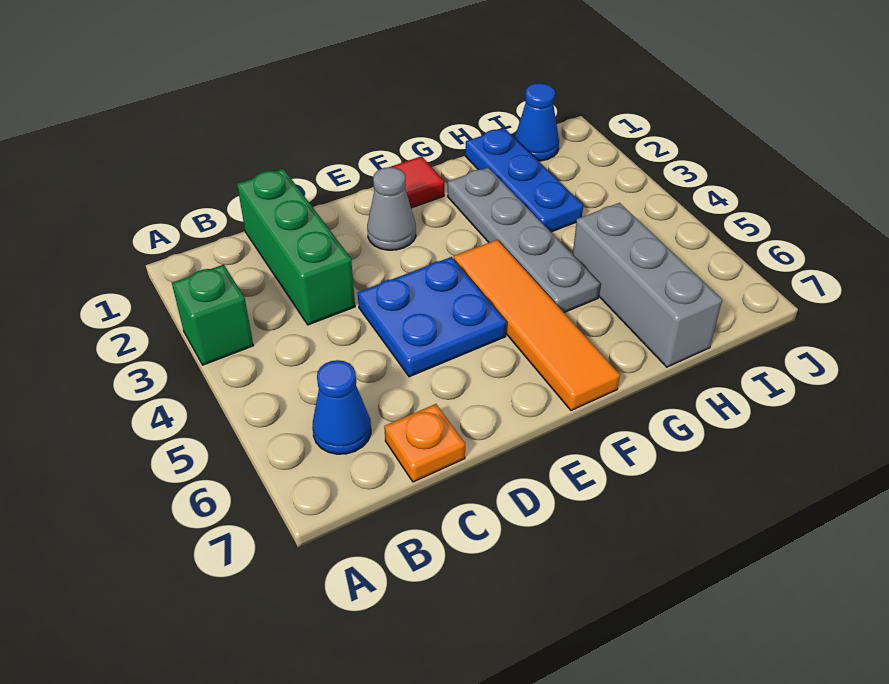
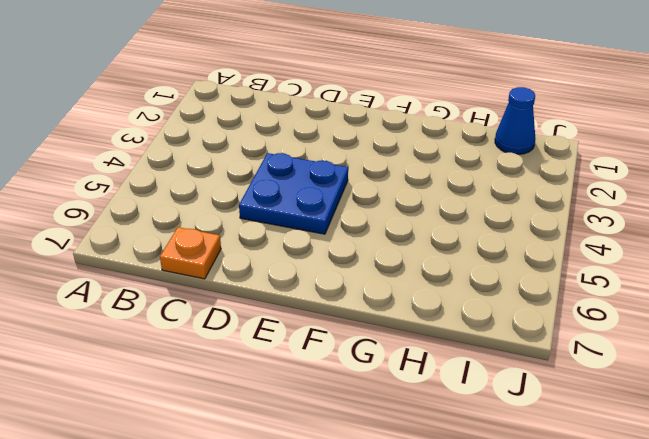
none -> green brick A3 level 1
none -> blue cone B6 level 1
none -> green brick C1:C3 level 1

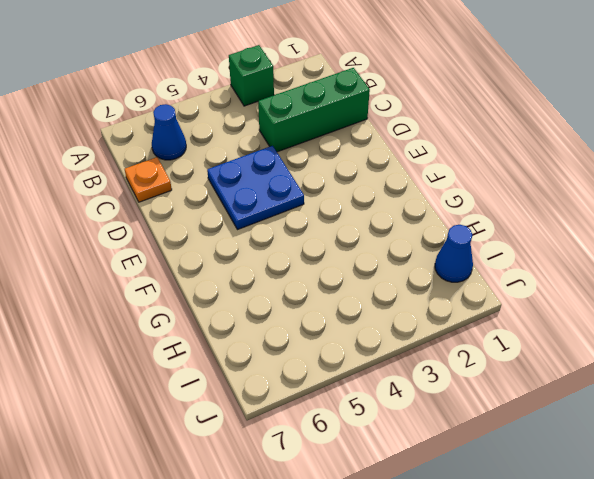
none -> grey cone E2 level 1
none -> red tile F1 level 1
none -> orange tile F4:F7 level 1

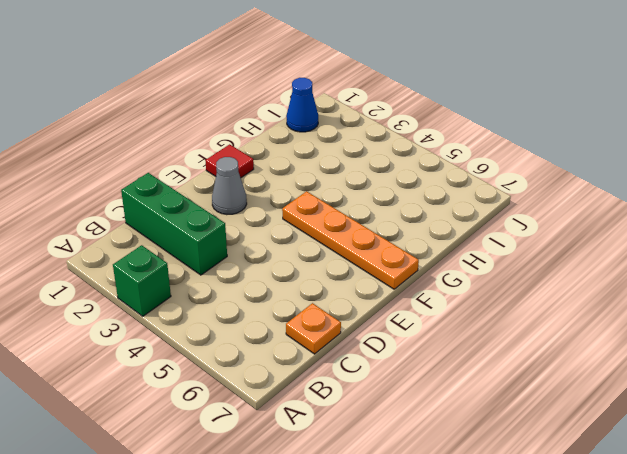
orange plate F4:F7 level 1 -> orange tile F4:F7 level 1
none -> blue cone B6 level 1
none -> blue plate D4:E5 level 1
none -> grey plate G2:G5 level 1

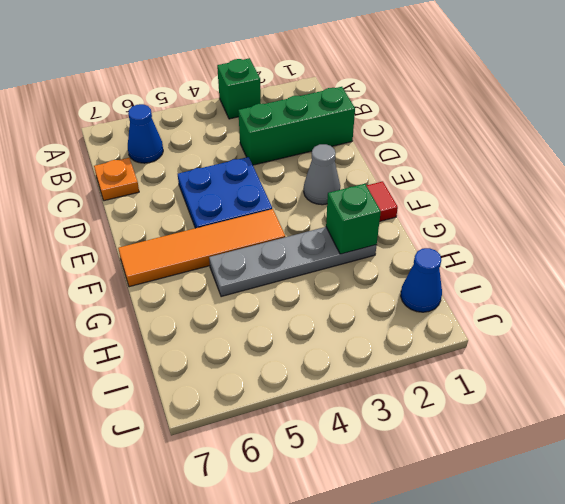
green brick G2 level 2 -> none
none -> blue plate H1:H3 level 1
none -> grey brick H5:H7 level 1

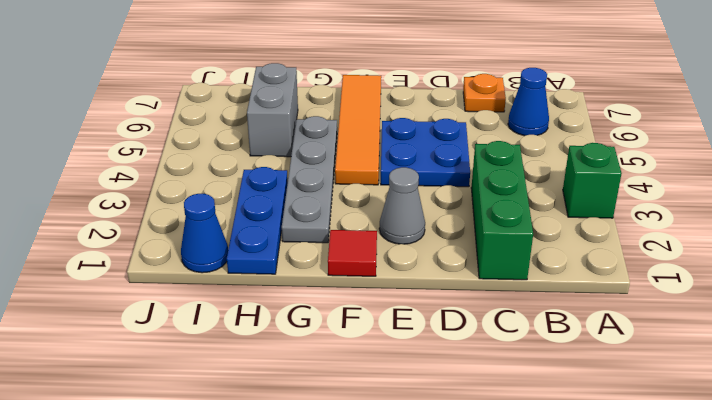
grey brick H5:H6 level 1 -> grey brick H5:H7 level 1

